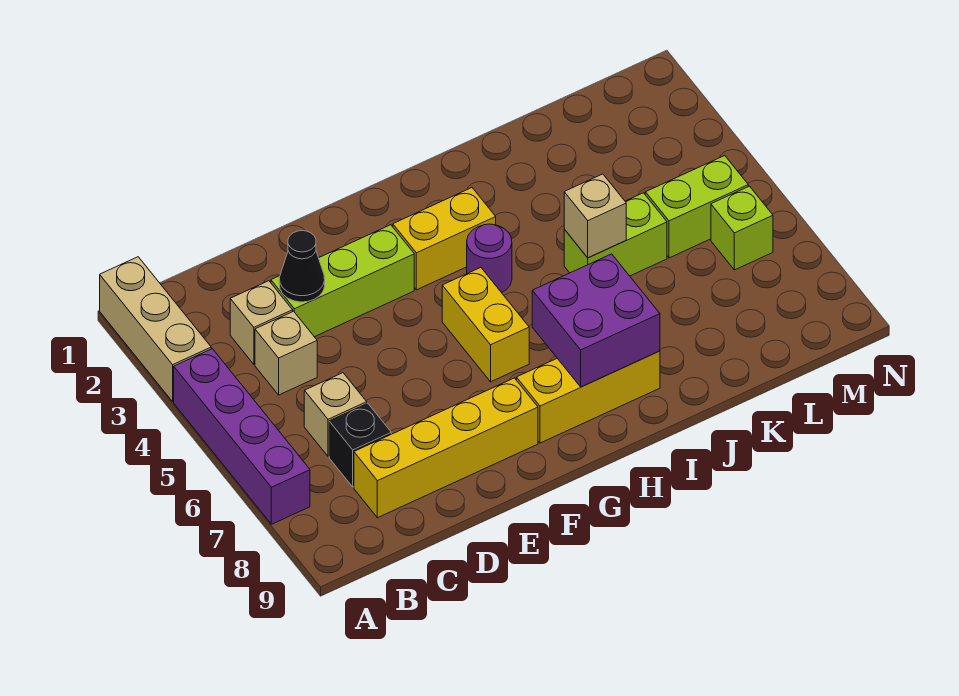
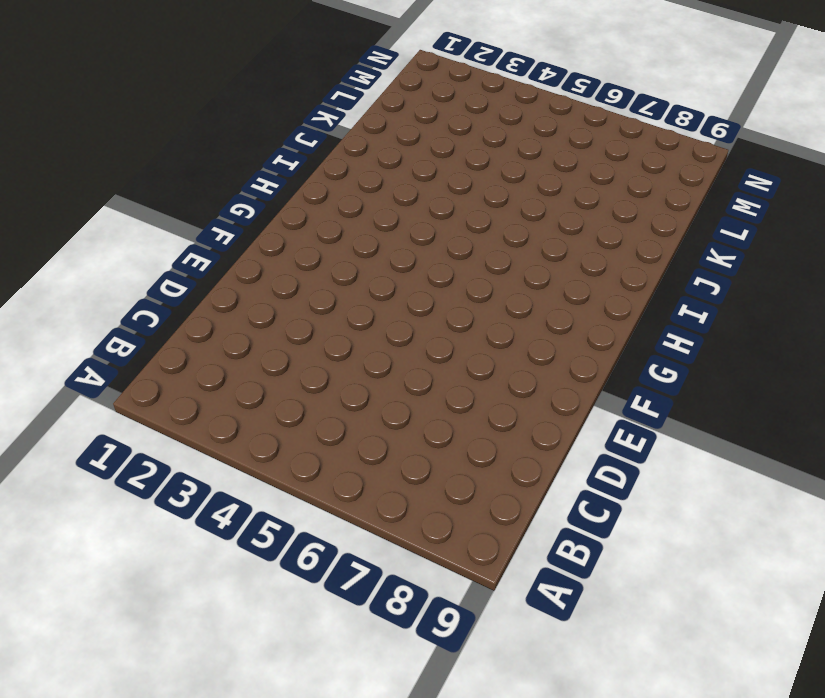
none -> tan brick A1:A3 level 1
none -> purple brick A4:A7 level 1
none -> tan brick C3 level 1

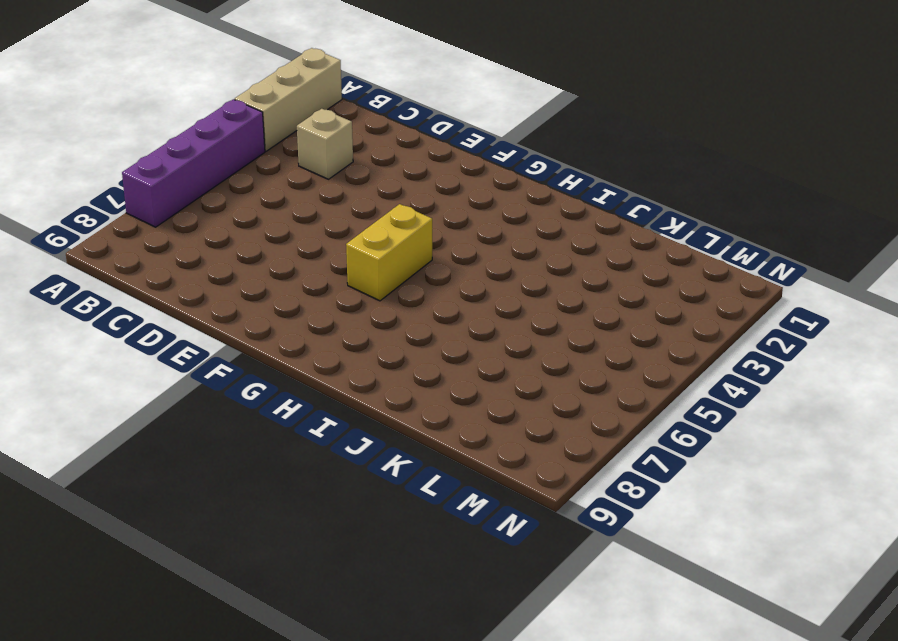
none -> tan brick C4 level 1
none -> tan brick C6 level 1
none -> black brick C7 level 1

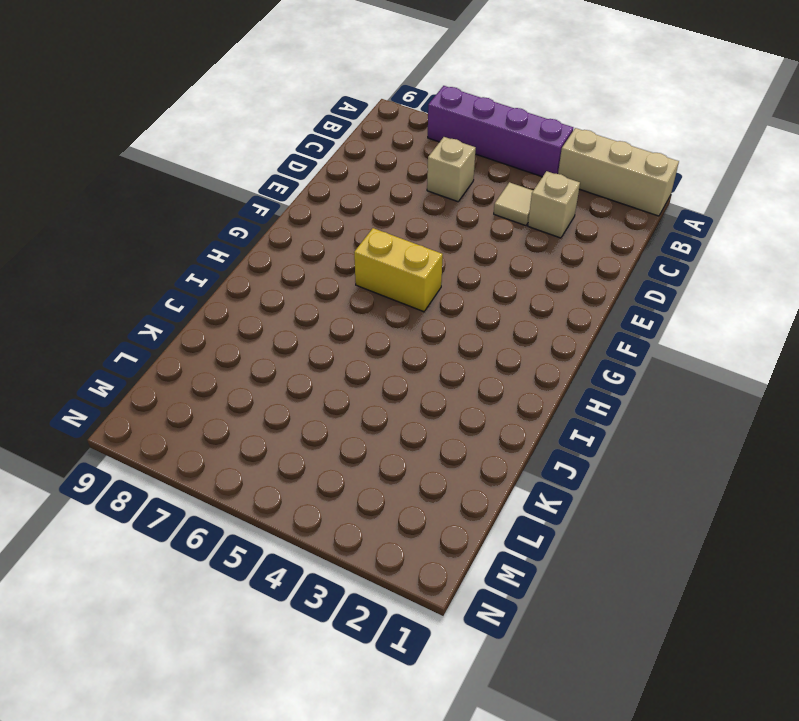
tan tile C4 level 1 -> tan brick C4 level 1
none -> black brick C7 level 1
none -> yellow brick C8:F8 level 1
none -> lime brick D3:F3 level 1

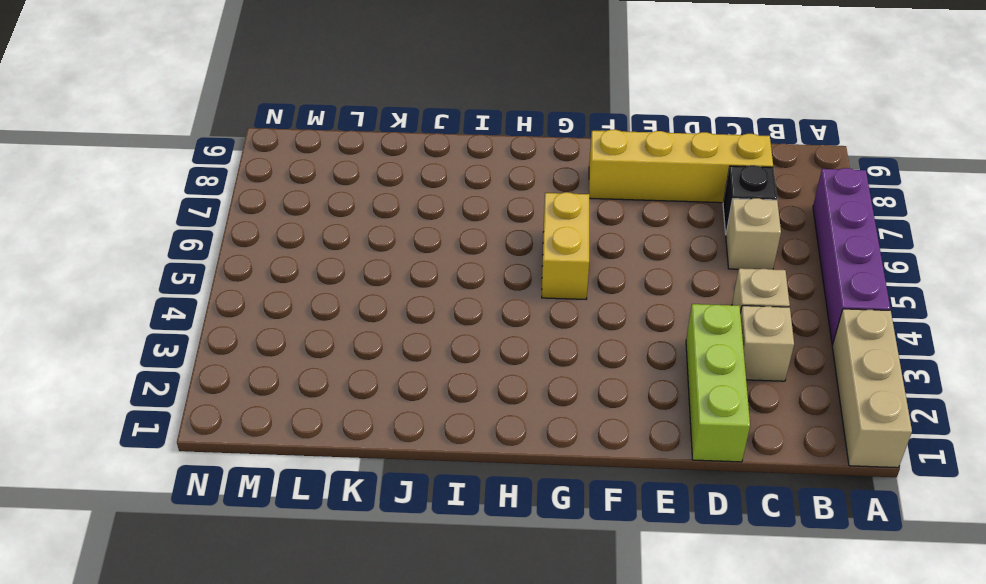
lime brick D1:D3 level 1 -> lime brick D3:F3 level 1
none -> yellow brick G3:H3 level 1
none -> yellow brick G8:I8 level 1
none -> purple round brick H4 level 1

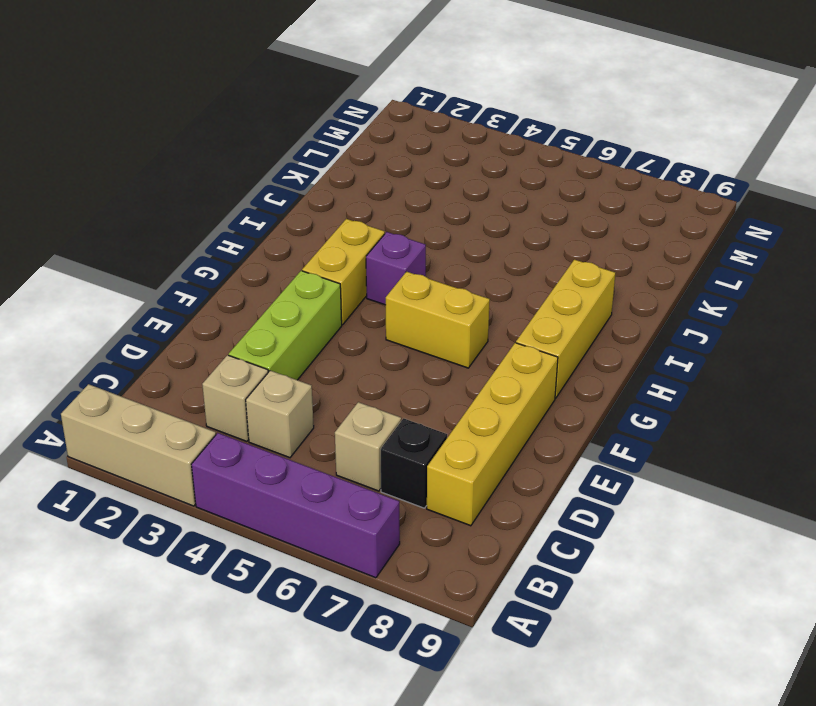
purple brick H4 level 1 -> purple round brick H4 level 1
none -> lime brick J5:K5 level 1
none -> lime brick L5:M5 level 1
none -> lime brick M6 level 1

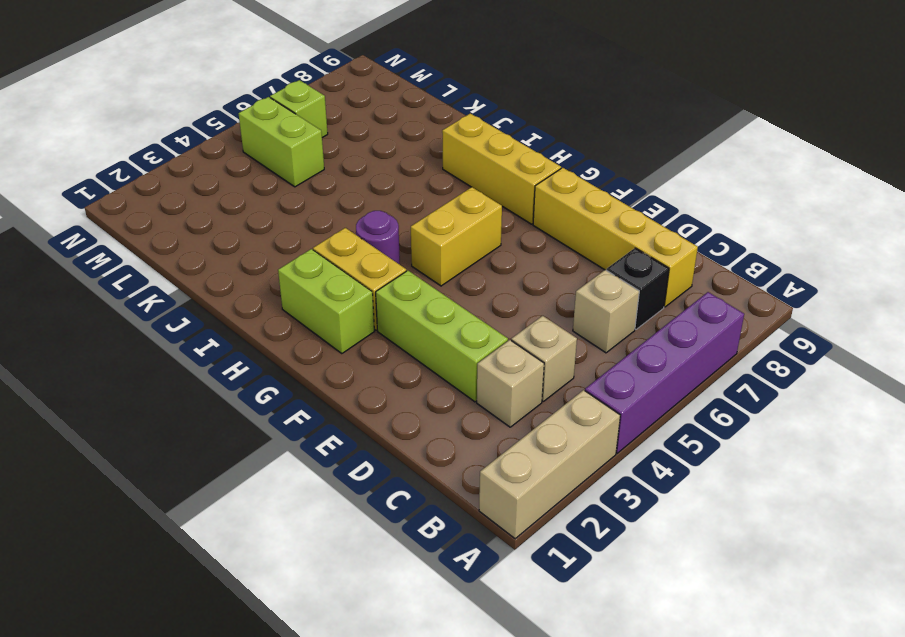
lime brick G2:H2 level 1 -> lime brick J5:K5 level 1
none -> black cone D3 level 2
none -> purple brick H7:I8 level 2
none -> tan brick J5 level 2

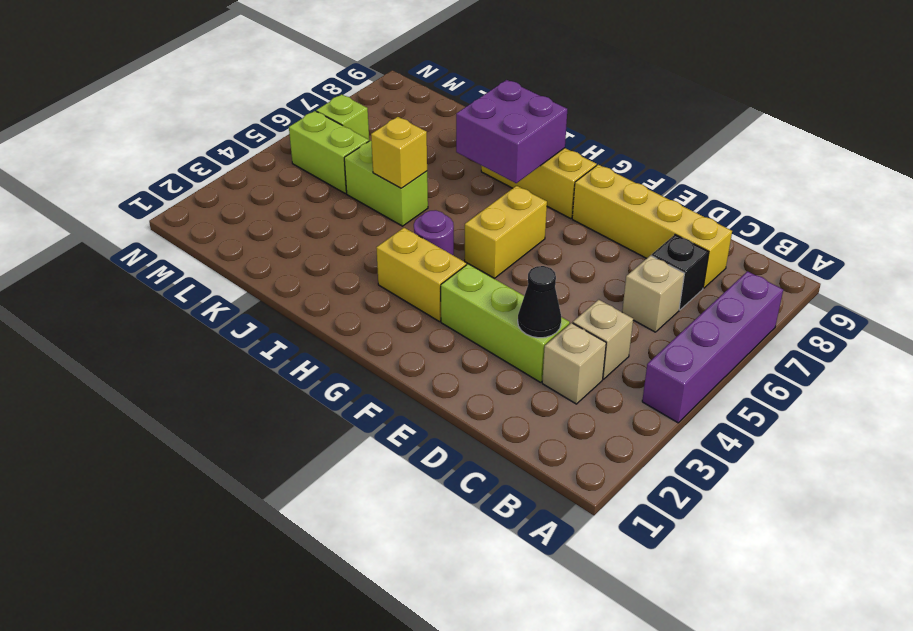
yellow brick J5 level 2 -> tan brick J5 level 2
none -> tan brick A1:A3 level 1

